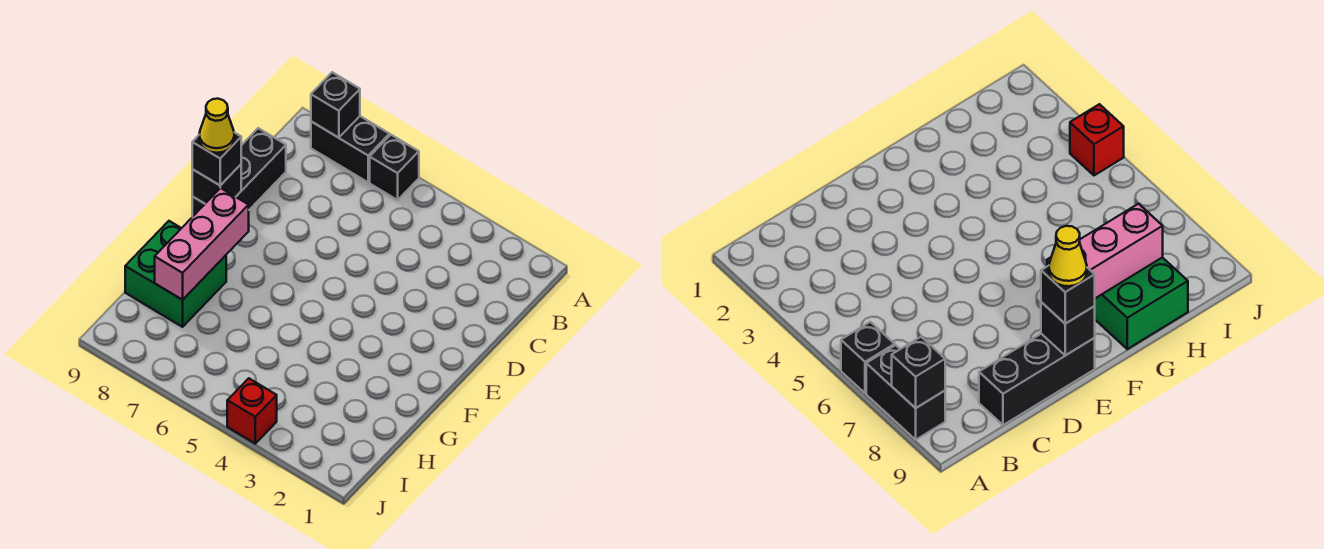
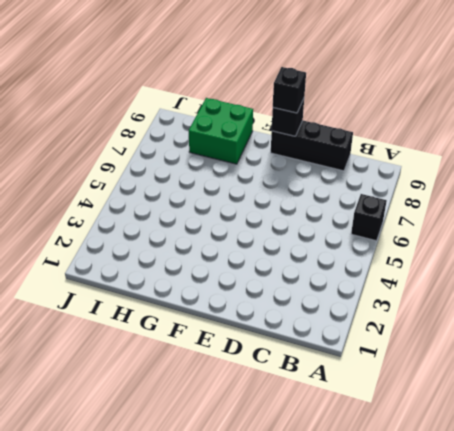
none -> black brick A7:A8 level 1
none -> red brick J4 level 1

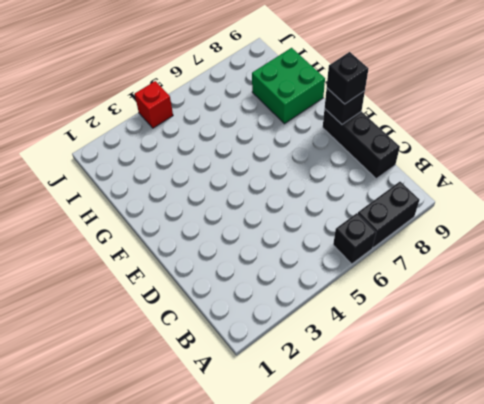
none -> black brick A8 level 2
none -> pink brick F8:H8 level 2

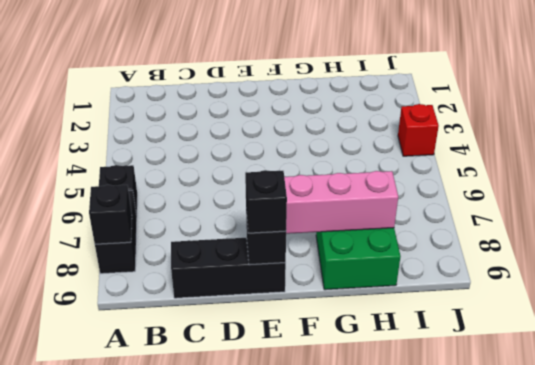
none -> yellow cone E9 level 4

